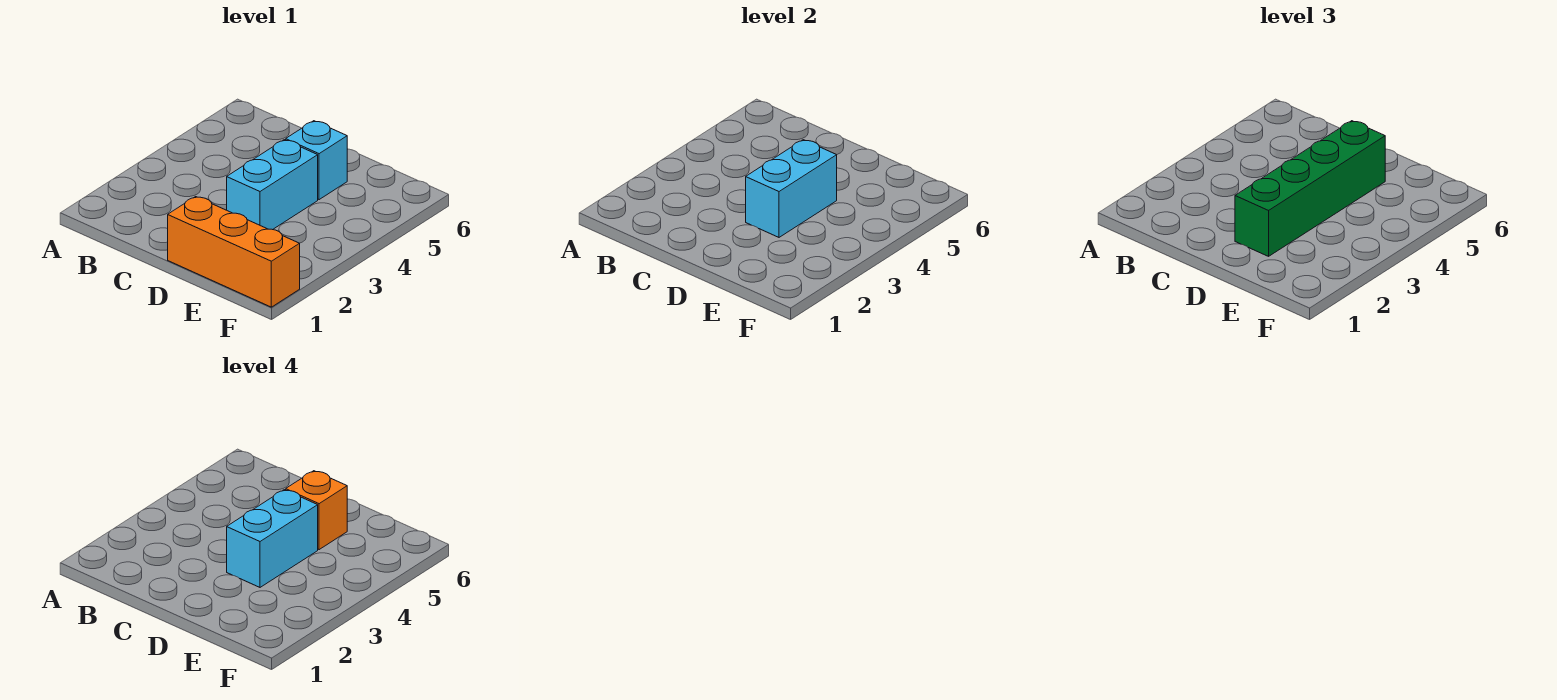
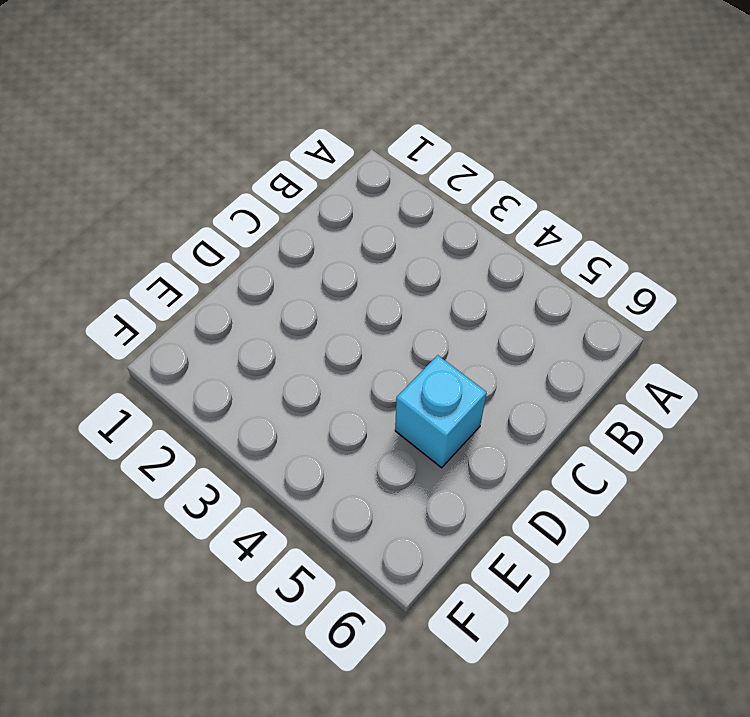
none -> orange brick D1:F1 level 1
none -> cyan brick D3:D4 level 1

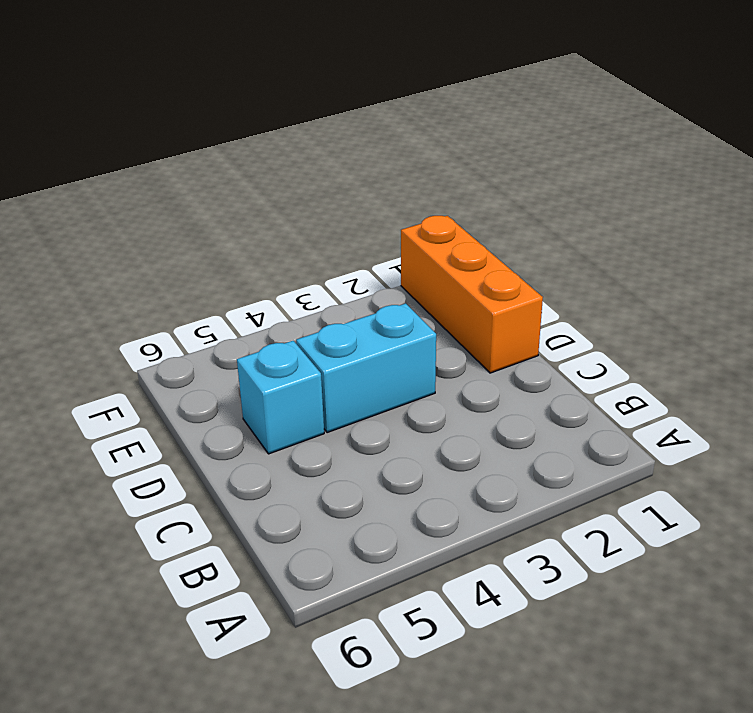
none -> cyan brick D3:D4 level 2
none -> green brick D2:D5 level 3

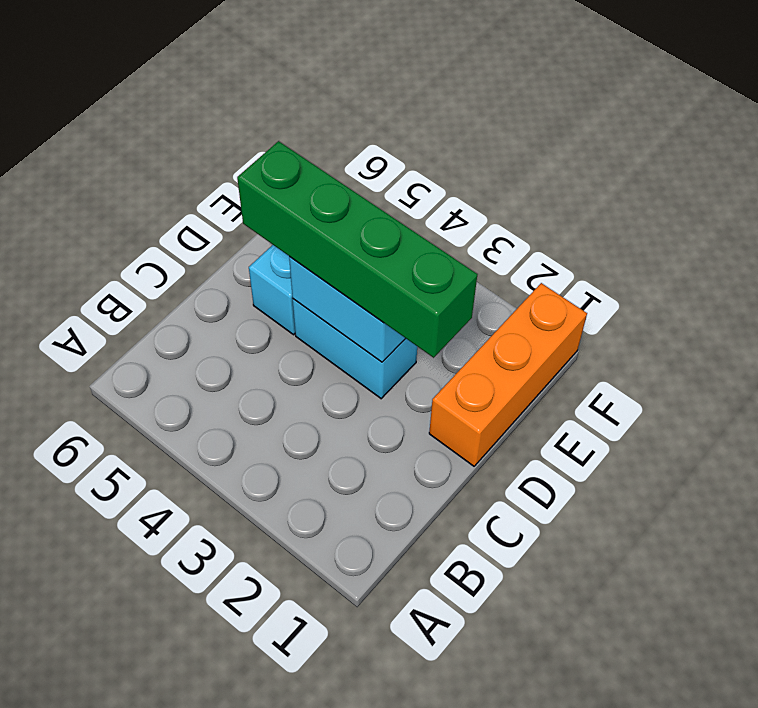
none -> cyan brick D3:D4 level 4
none -> orange brick D5 level 4

